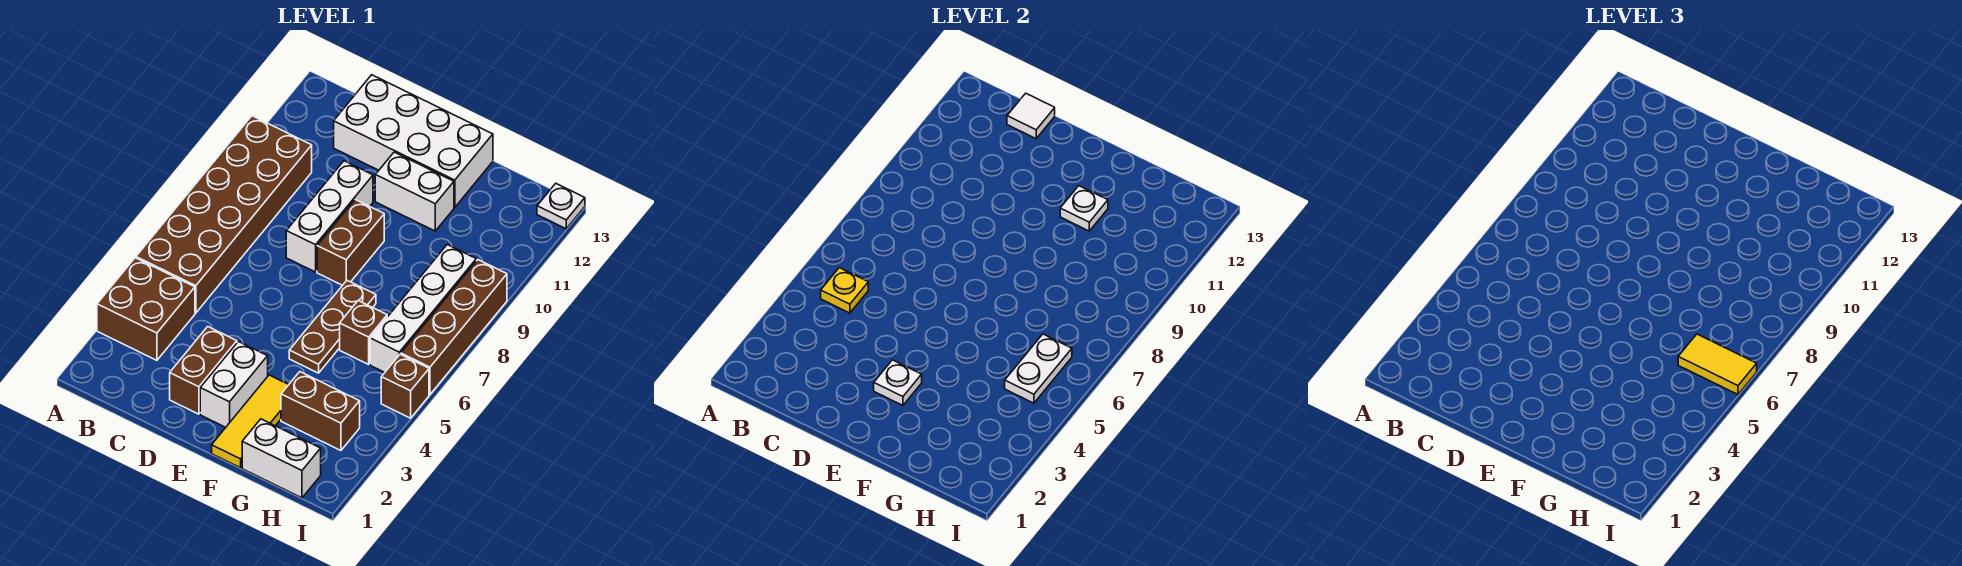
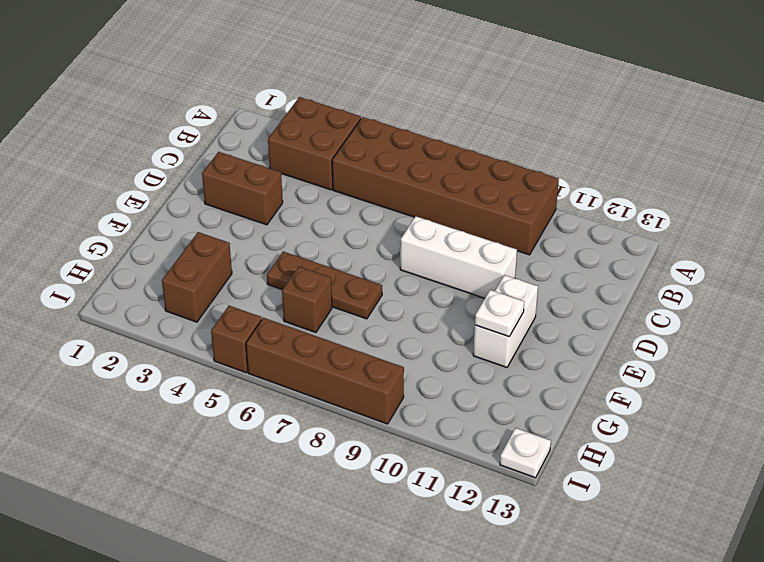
none -> white brick C12:F13 level 1
none -> white brick E2:E3 level 1
none -> brown brick E8:E9 level 1

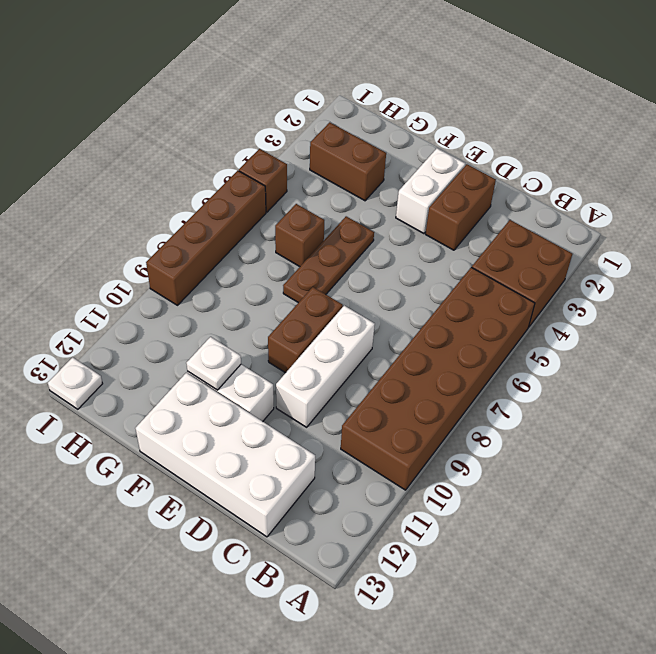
none -> yellow tile F1:F3 level 1
none -> white brick G1:H1 level 1
none -> white brick H6:H9 level 1

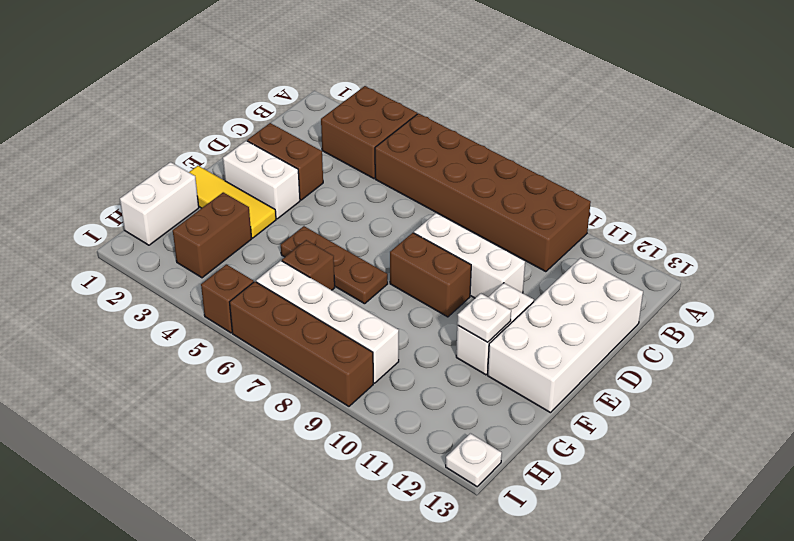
none -> yellow plate B5 level 2
none -> white tile C13 level 2
none -> white plate E3 level 2

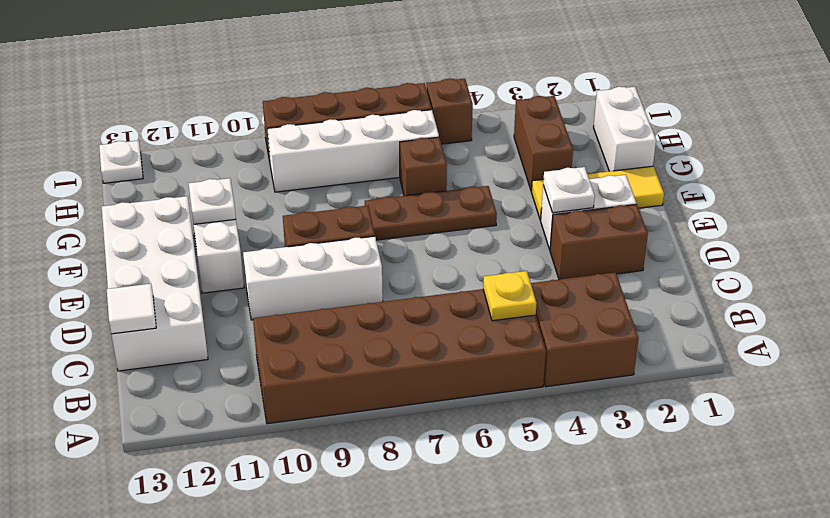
none -> white plate H5:H6 level 2
none -> yellow tile H6:I6 level 3

